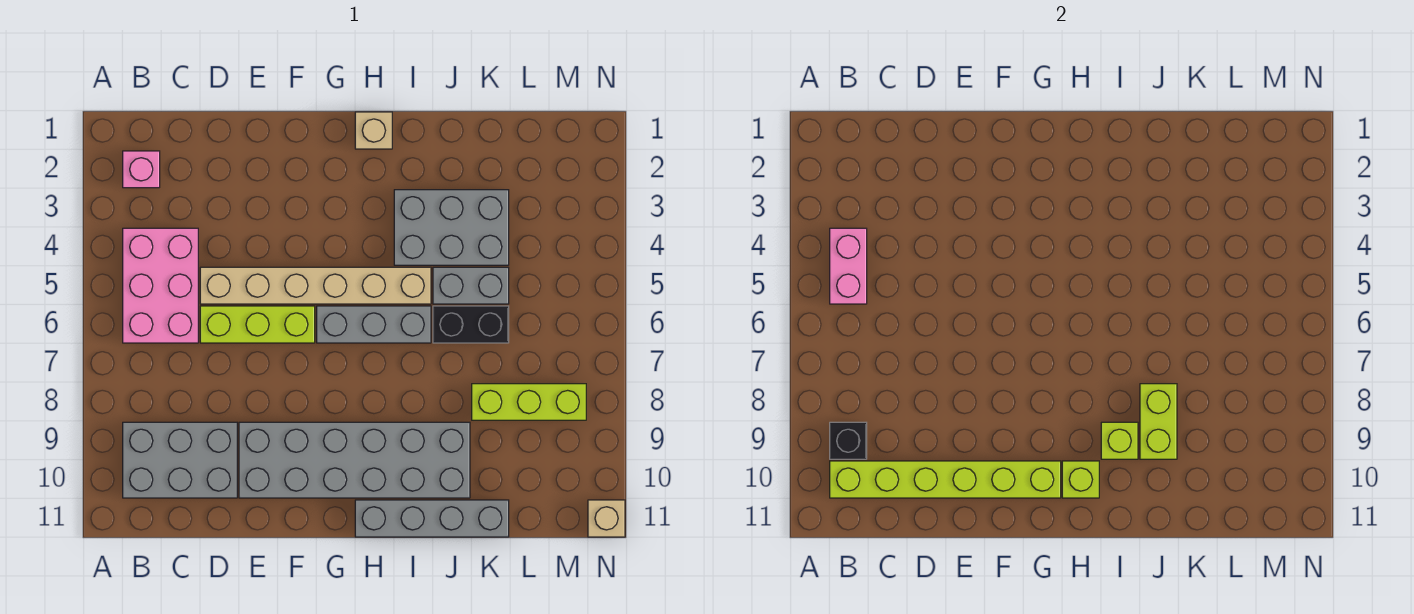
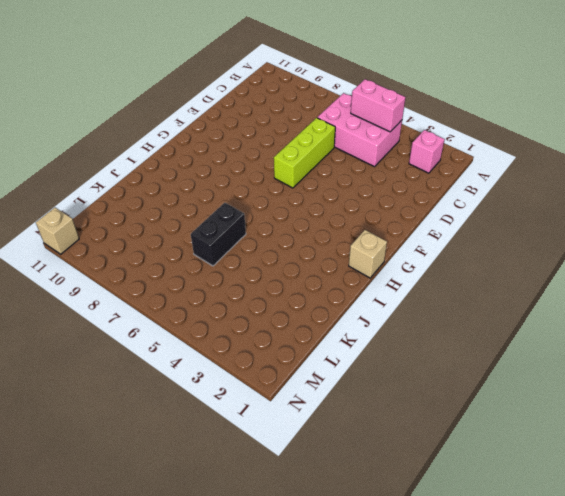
none -> grey brick B9:D10 level 1
none -> tan brick D5:I5 level 1
none -> grey brick E9:J10 level 1

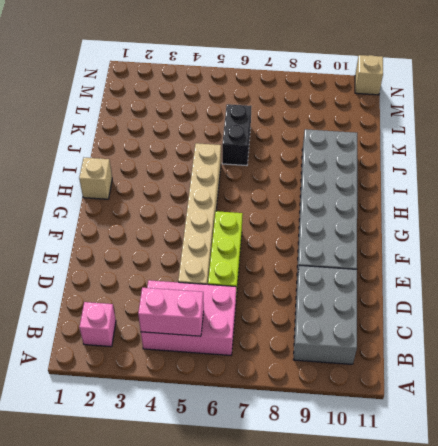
none -> grey brick G6:I6 level 1
none -> grey brick H11:K11 level 1
none -> grey brick I3:K4 level 1

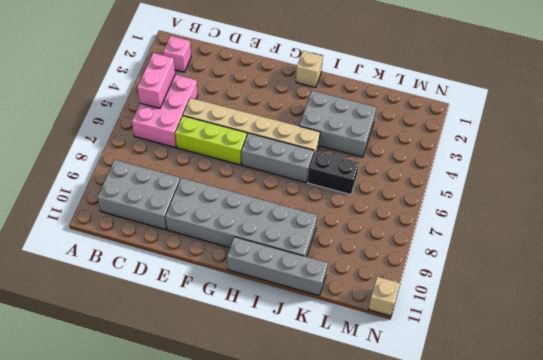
none -> grey brick J5:K5 level 1
none -> lime brick K8:M8 level 1
none -> black brick B9 level 2

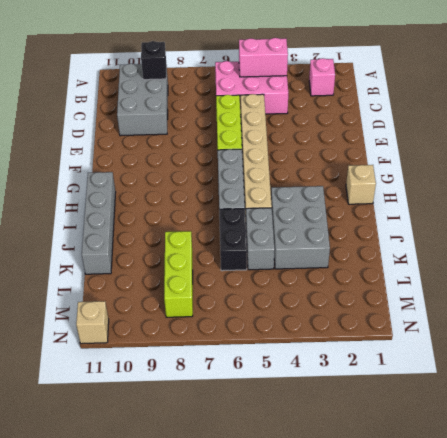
none -> grey brick E9:J10 level 1
none -> lime brick B10:G10 level 2
none -> lime brick H10 level 2

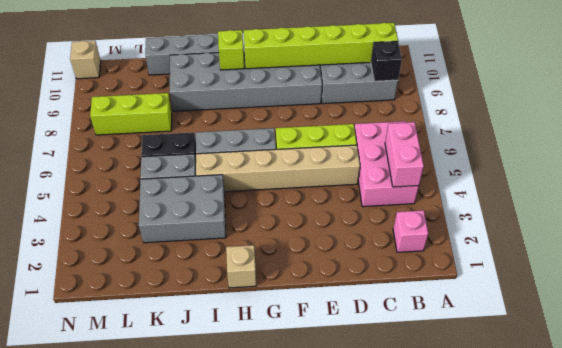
none -> lime brick I9 level 2
none -> lime brick J8:J9 level 2

